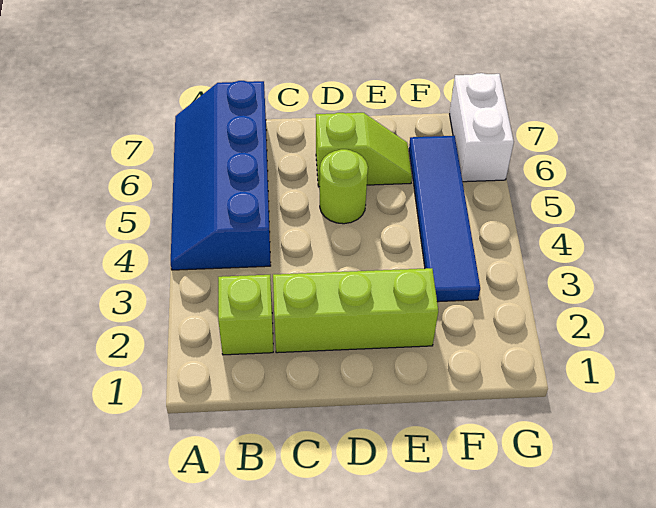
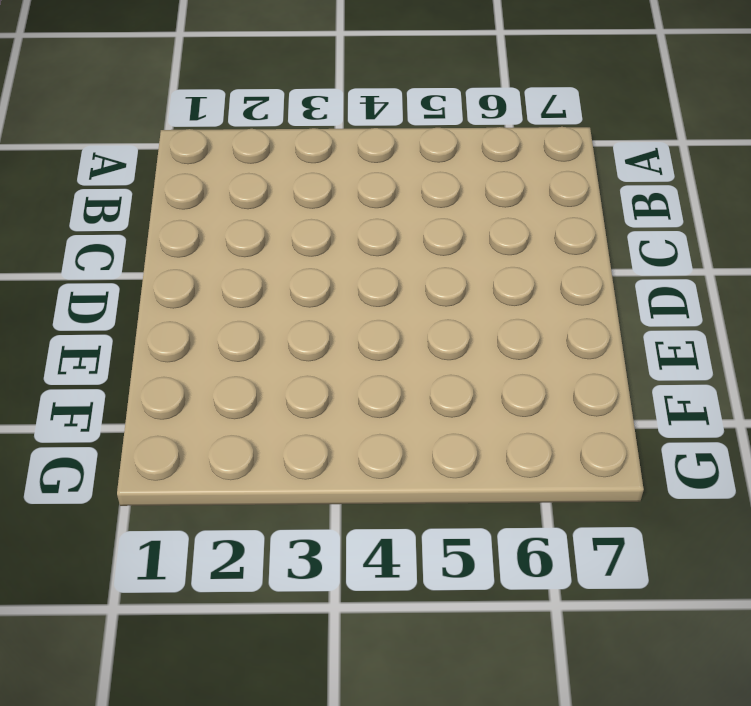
none -> blue slope A4:B7 level 1 top B
none -> lime brick B2 level 1

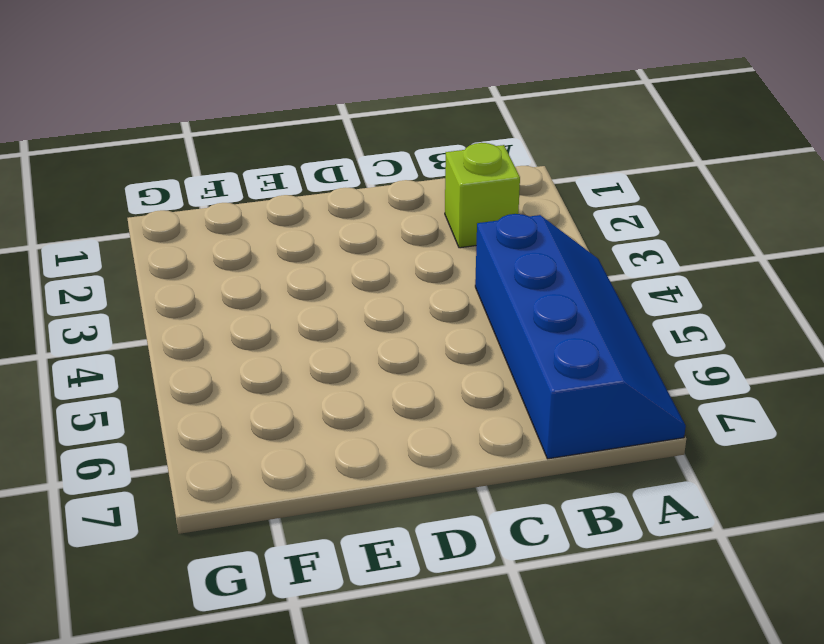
none -> lime brick C2:E2 level 1
none -> lime round brick D5 level 1

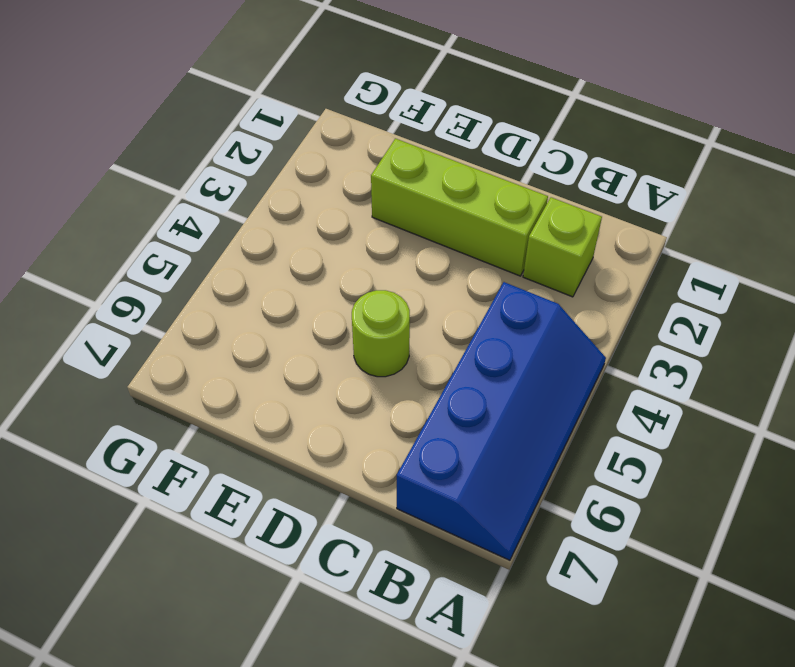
none -> lime slope D6:E6 level 1 top D
none -> blue tile F3:F6 level 1

